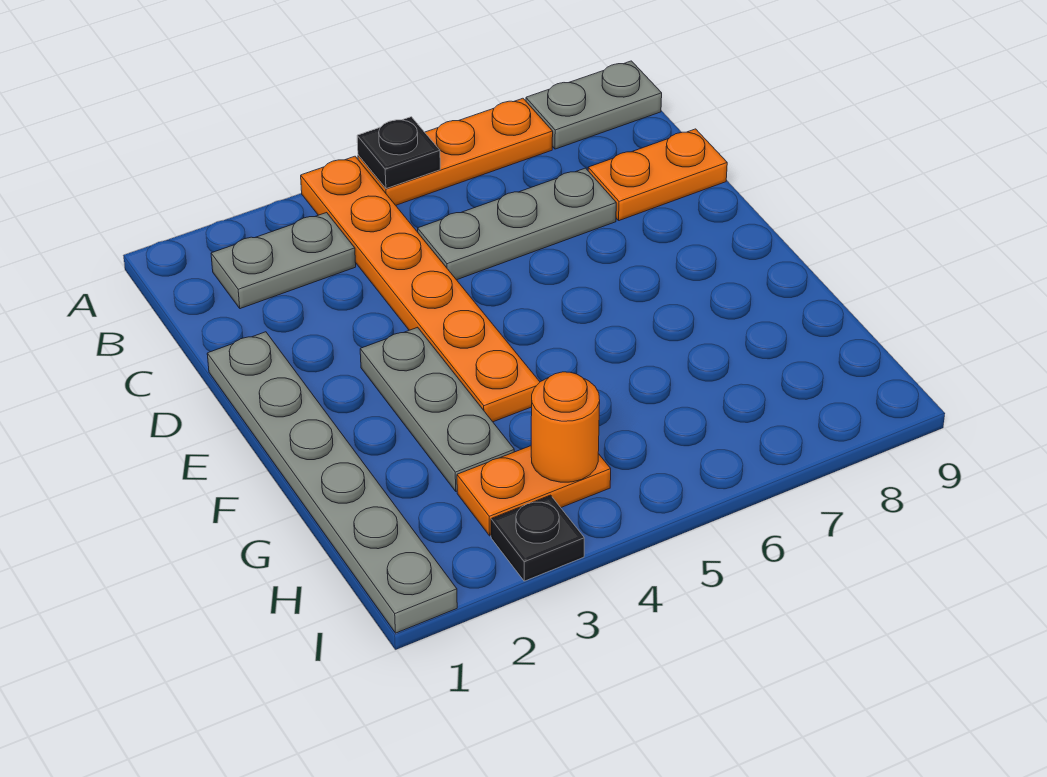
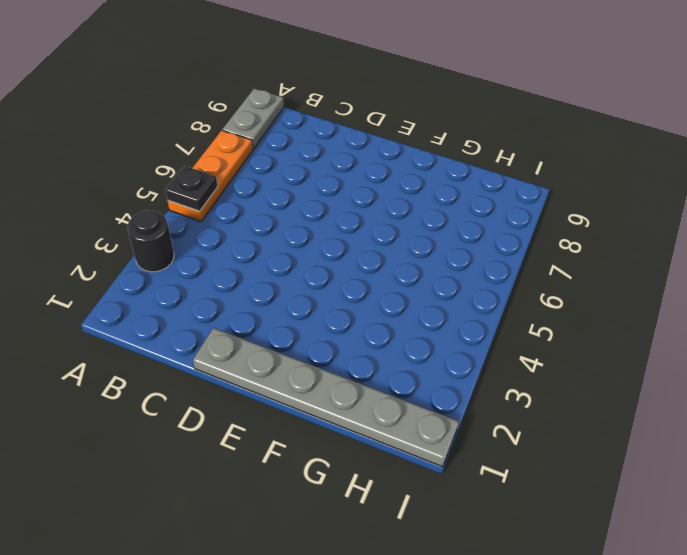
black round brick A3 level 1 -> none
none -> orange plate A4:F4 level 1
none -> grey plate B2:B3 level 1
none -> grey plate C5:C7 level 1

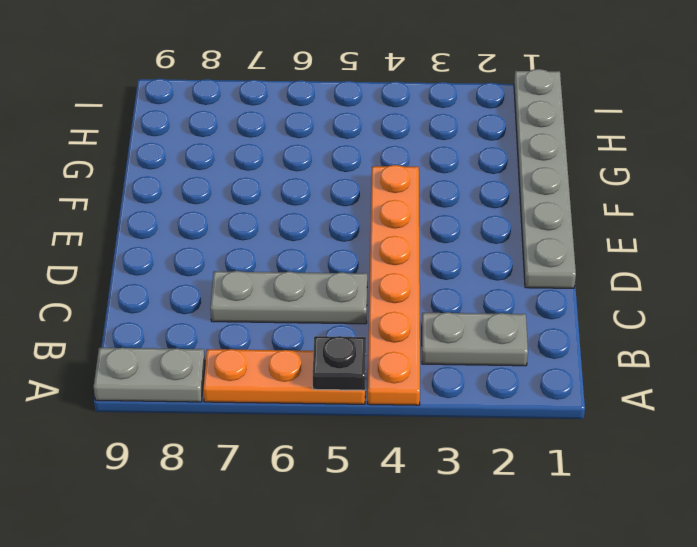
none -> orange plate C8:C9 level 1
none -> grey plate E3:G3 level 1
none -> orange plate H3:H4 level 1

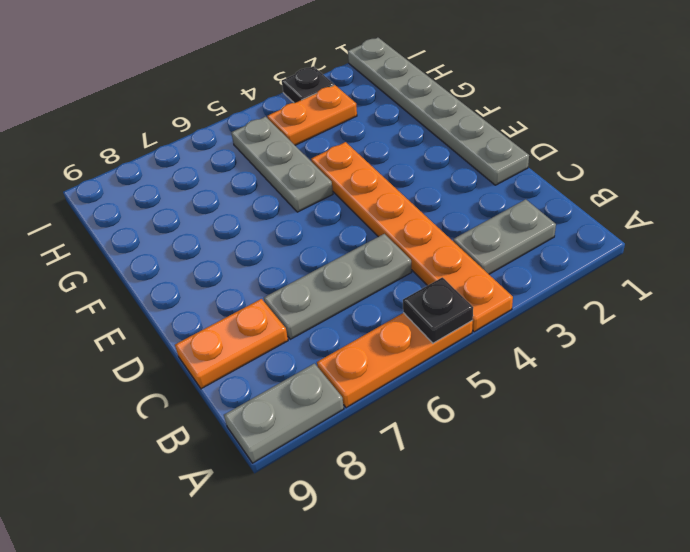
grey plate F5:H5 level 1 -> grey plate E3:G3 level 1
none -> orange round brick H4 level 2

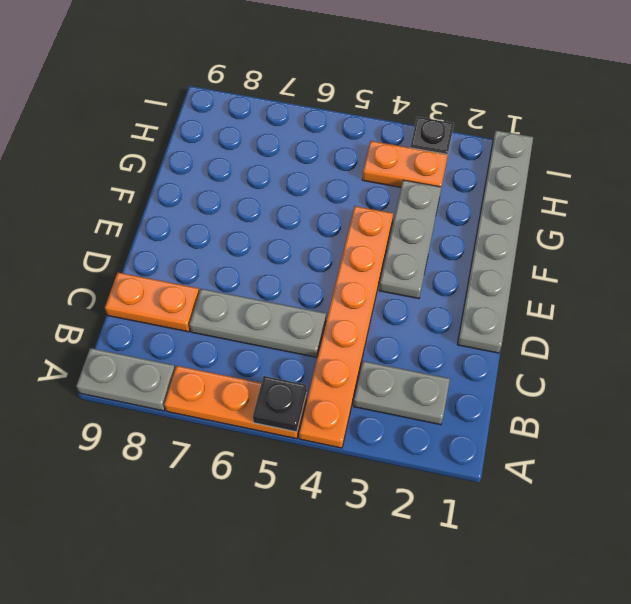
none -> orange round brick H4 level 2

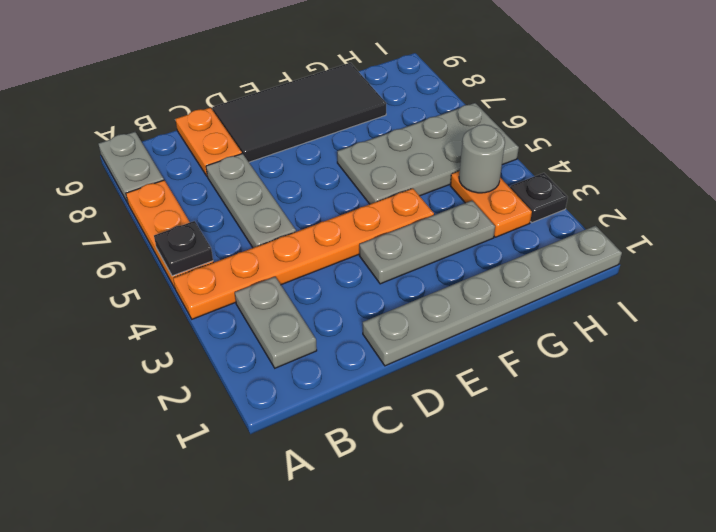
black tile D8:G9 level 1 -> none
grey plate F5:I6 level 1 -> none
grey round brick H4 level 2 -> orange round brick H4 level 2

